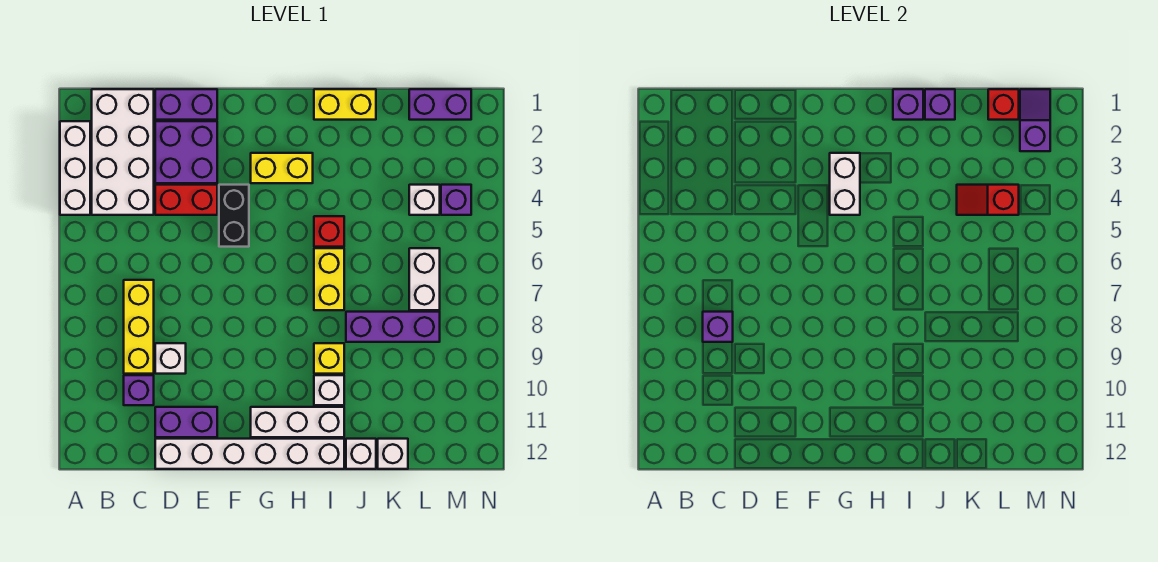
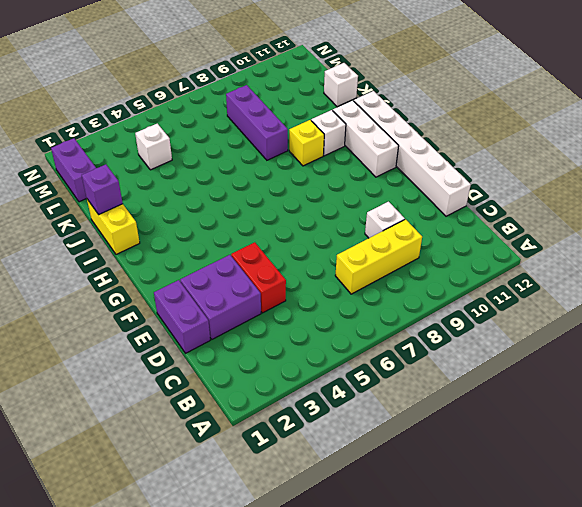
none -> white brick A2:A4 level 1
none -> white brick B1:C4 level 1
none -> purple brick C10 level 1
none -> purple brick D11:E11 level 1

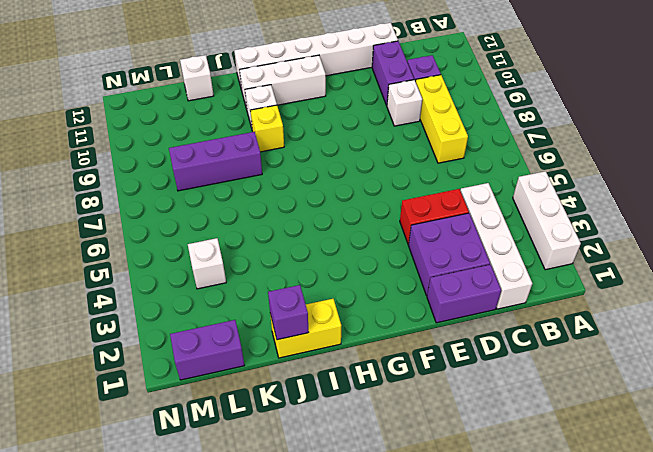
white brick C1:C4 level 1 -> white brick B1:C4 level 1
purple brick D10:D11 level 1 -> purple brick D11:E11 level 1
none -> black brick F4:F5 level 1
none -> yellow brick G3:H3 level 1
none -> red brick I5 level 1
none -> yellow brick I6:I7 level 1

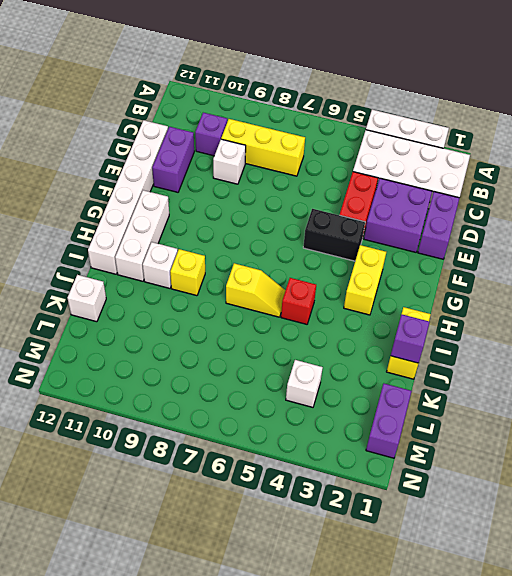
yellow slope I6:I7 level 1 top 7 -> yellow brick I6:I7 level 1
none -> purple brick J8:L8 level 1
none -> white brick J12 level 1
none -> white brick L6:L7 level 1
none -> purple brick M4 level 1

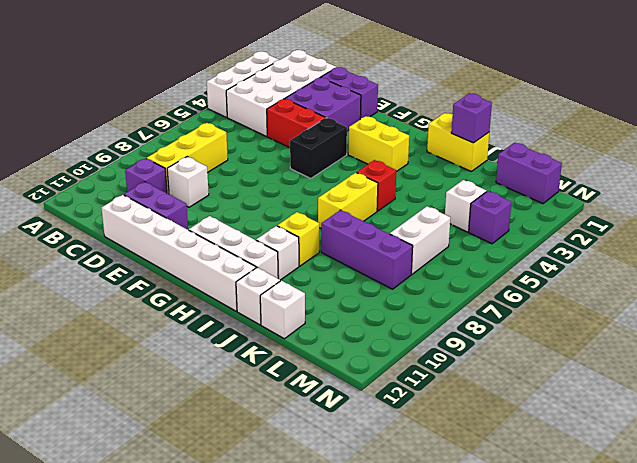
none -> purple brick C8 level 2
none -> white brick G3:G4 level 2
none -> purple brick I1 level 2
none -> red slope K4:L4 level 2 top L

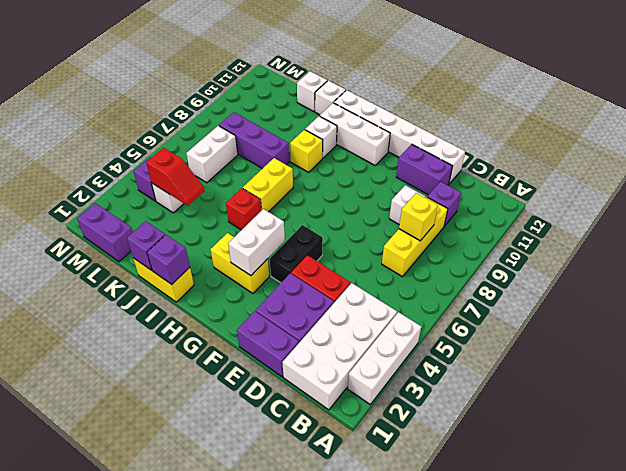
yellow brick C8 level 2 -> purple brick C8 level 2
none -> red brick L1 level 2
none -> purple slope M1:M2 level 2 top 2

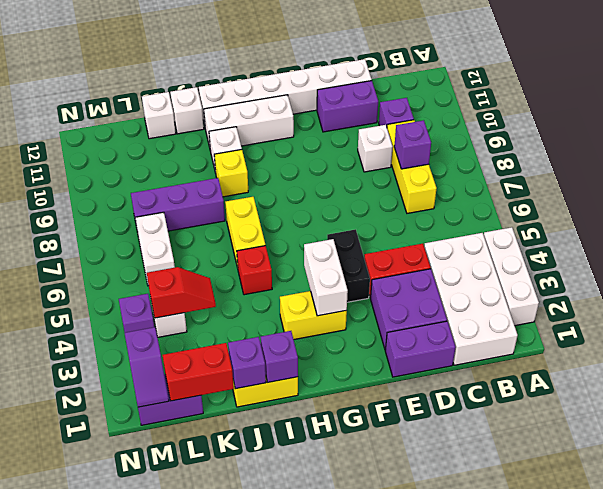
red brick K1:L1 level 2 -> red brick L1 level 2

